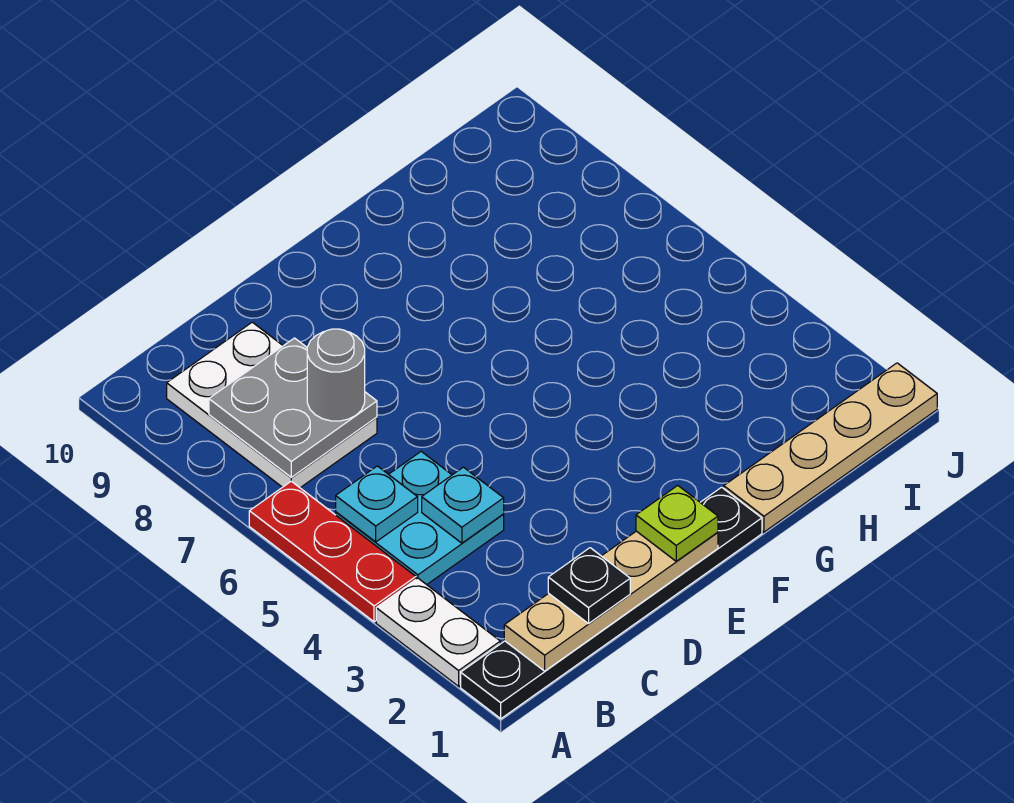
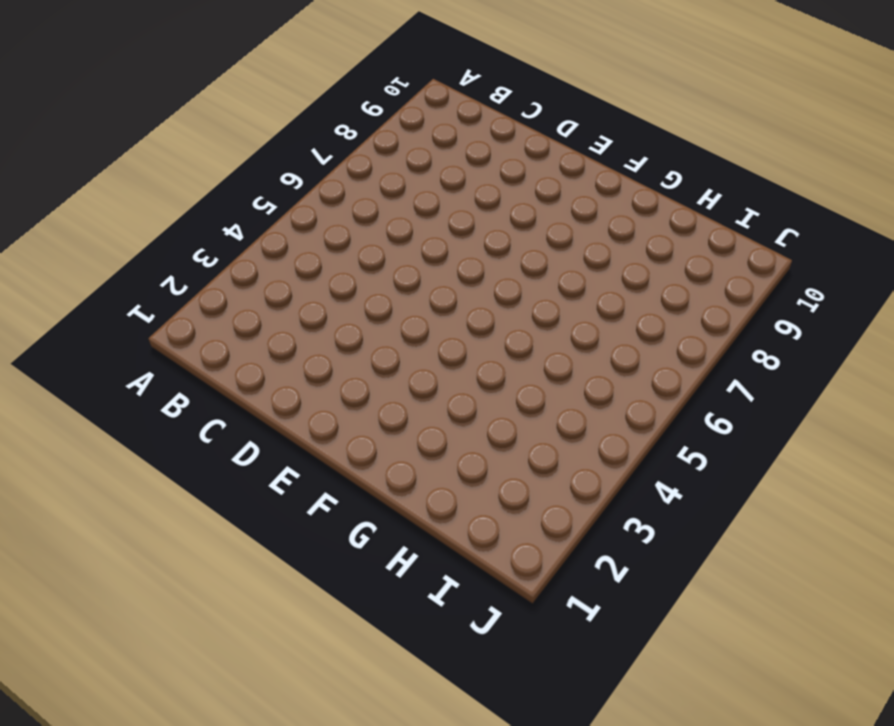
none -> black plate A1:F1 level 1
none -> white plate A2:A3 level 1
none -> red plate A4:A6 level 1

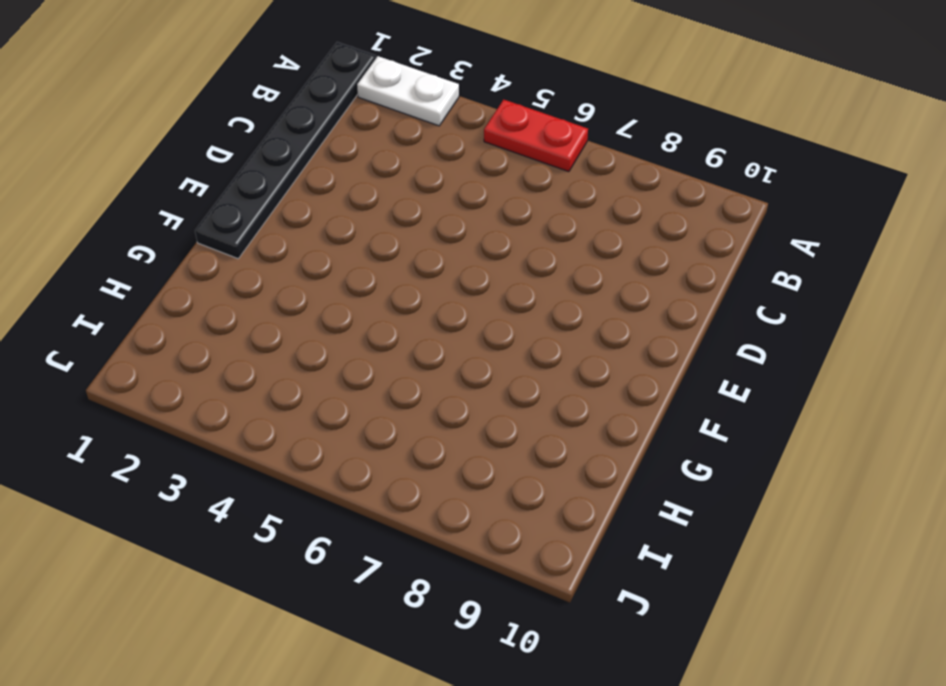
red plate A5:A6 level 1 -> red plate A4:A6 level 1
none -> cyan plate B4:C5 level 1
none -> white plate B7:C9 level 1
none -> tan plate G1:J1 level 1

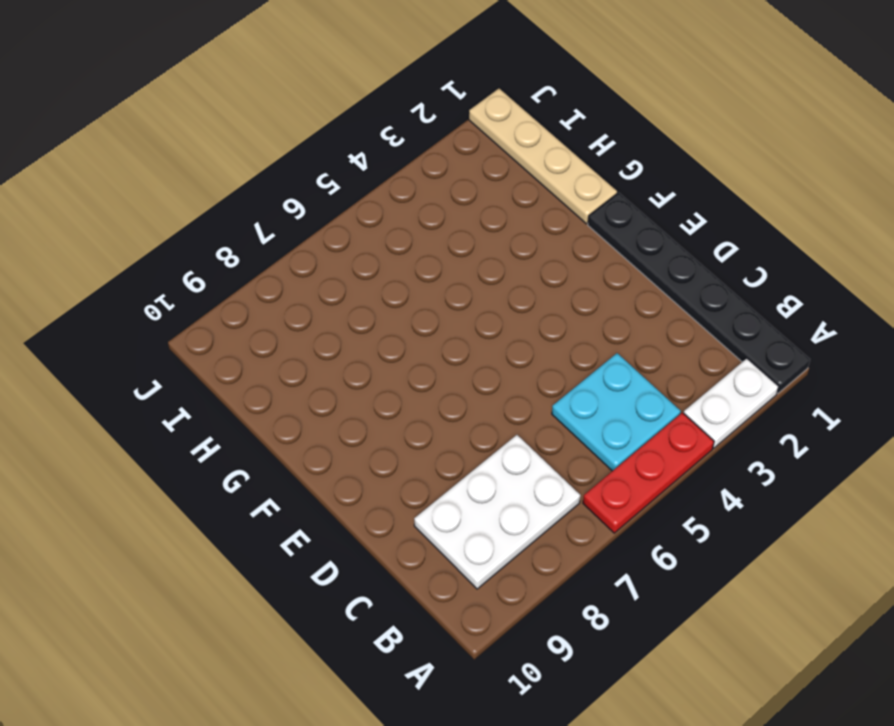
none -> tan plate B1:E1 level 2
none -> cyan plate B5 level 2
none -> grey plate B7:C8 level 2

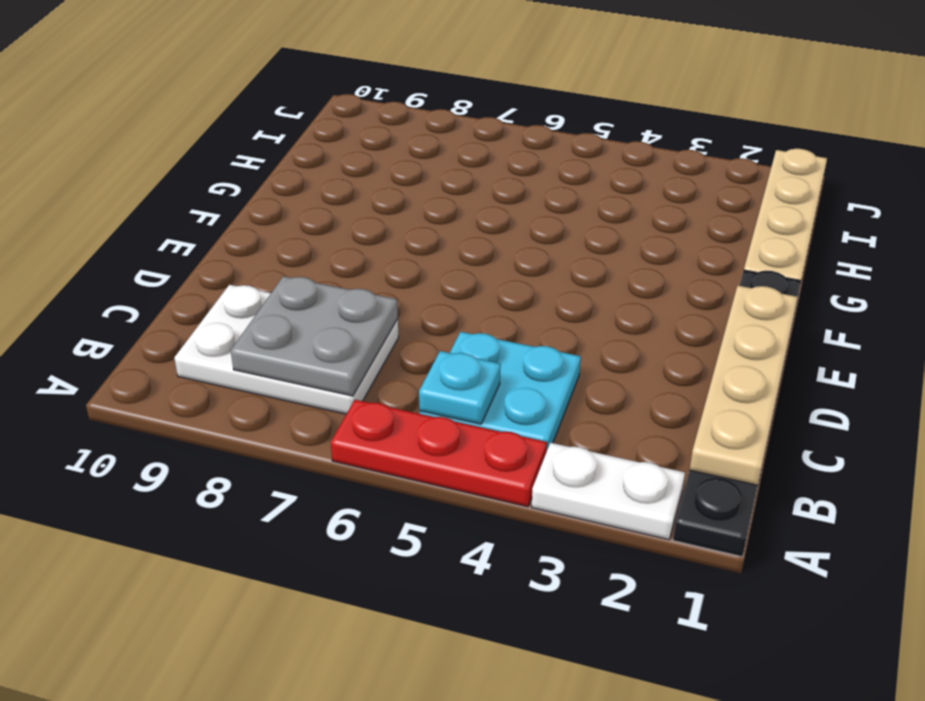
none -> cyan plate C4 level 2
none -> black plate C1 level 3
none -> grey round brick C7 level 3

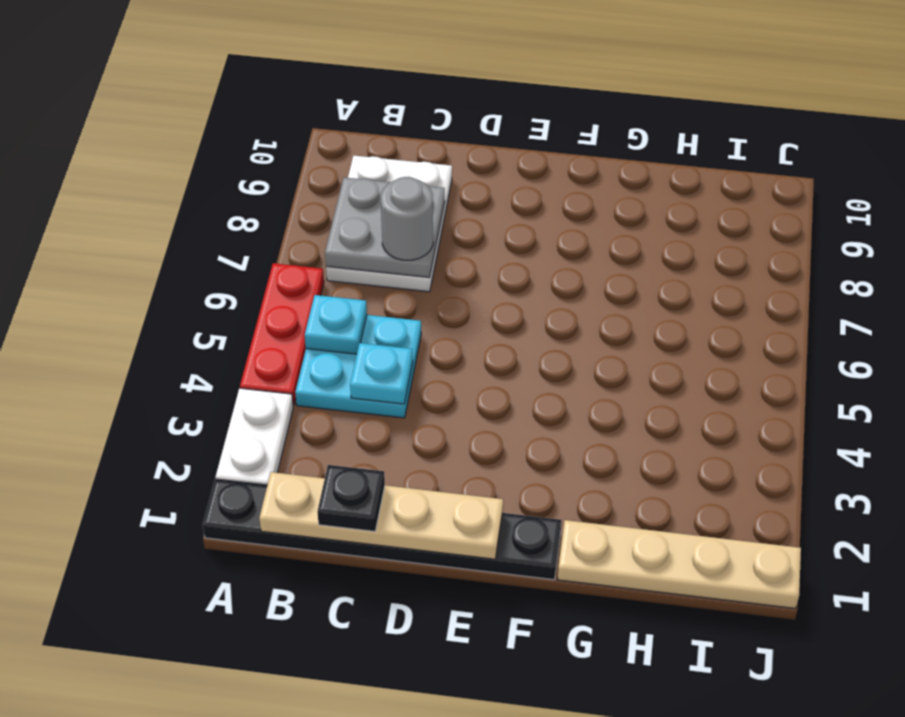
none -> lime plate E1 level 3

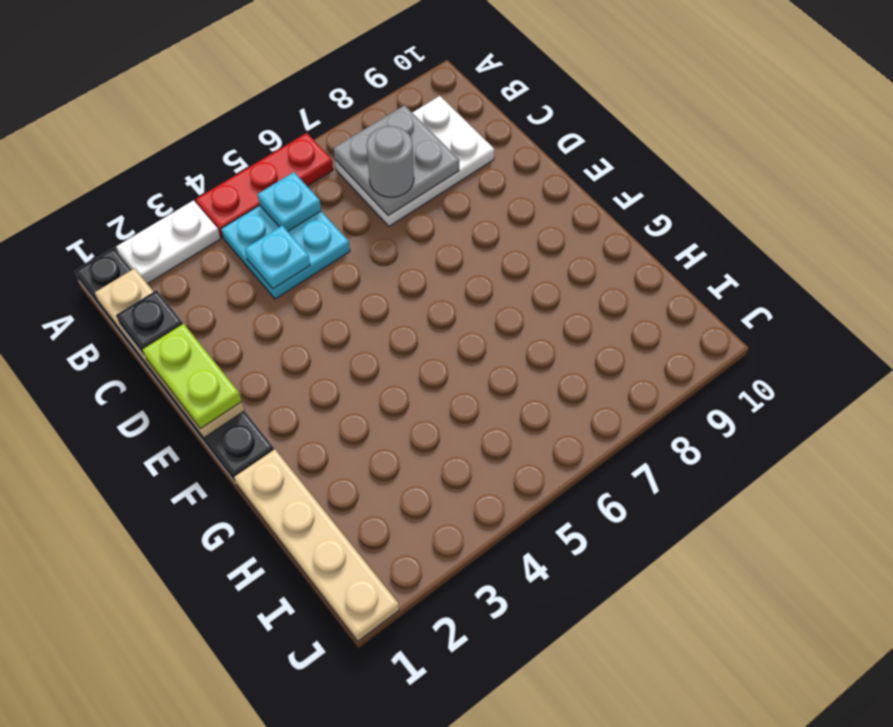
lime plate D1:E1 level 3 -> lime plate E1 level 3

